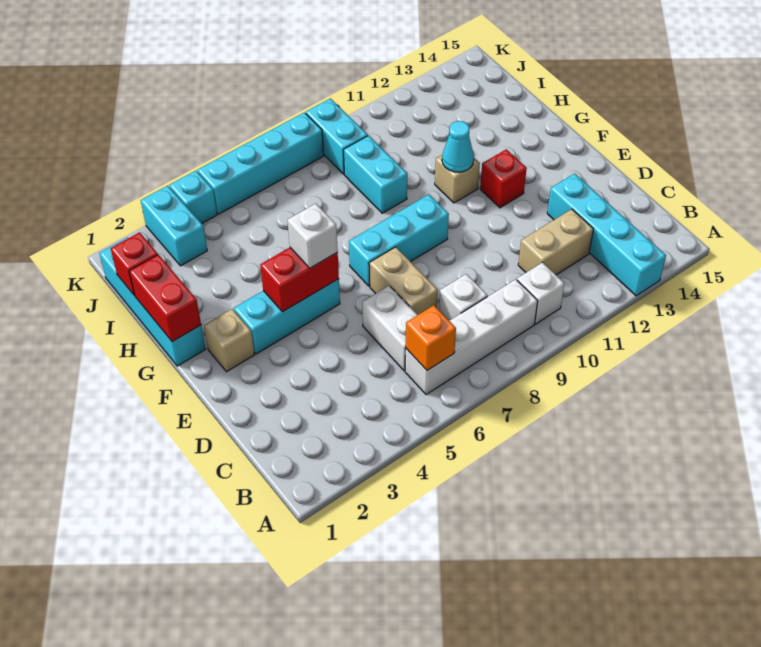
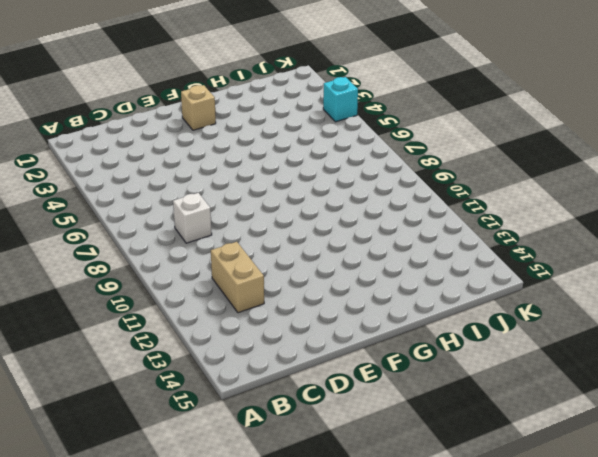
none -> cyan brick A13:D13 level 1
none -> white brick B6:B9 level 1
none -> white brick B10 level 1

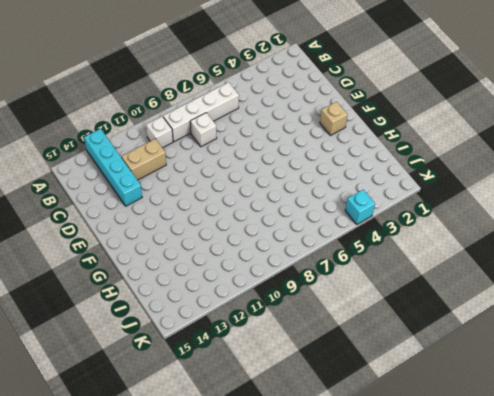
none -> white brick C6:D6 level 1
none -> tan brick D7:E7 level 1
none -> cyan brick F3:F5 level 1

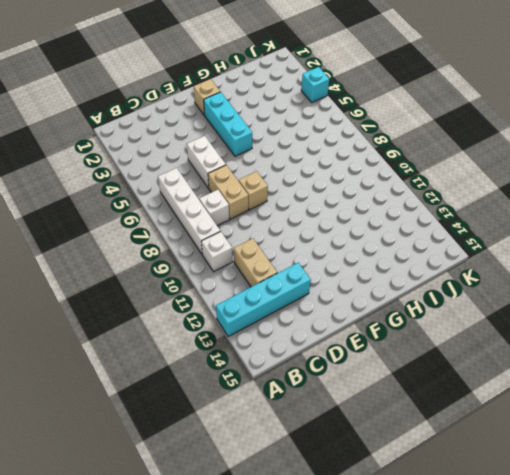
white brick D5:D6 level 1 -> white brick C6:D6 level 1
tan brick D7:D8 level 1 -> tan brick D7:E7 level 1
tan brick E8 level 1 -> tan brick G11 level 1
none -> cyan brick F7:F9 level 1
none -> red brick F12 level 1
none -> cyan brick G1:J1 level 1

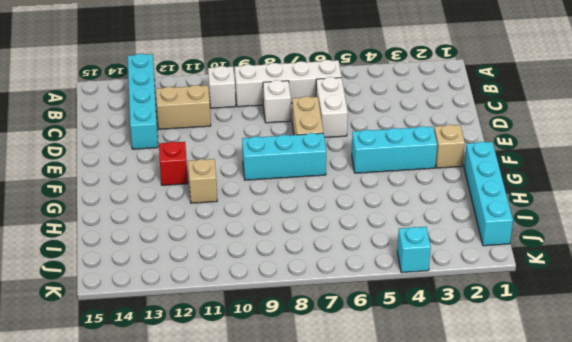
none -> cyan brick H9:I9 level 1
none -> cyan brick J3:K3 level 1
none -> cyan brick J9:K9 level 1

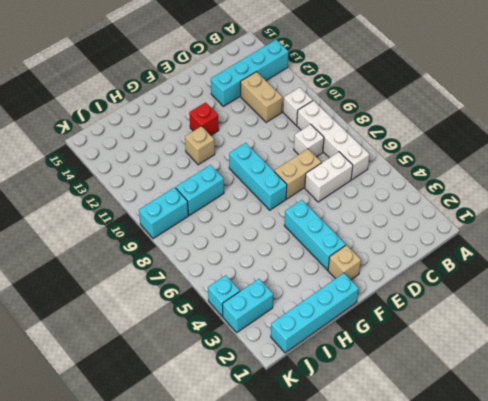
none -> cyan brick K5:K8 level 1
none -> orange brick B6 level 2
none -> red brick F4:F5 level 2

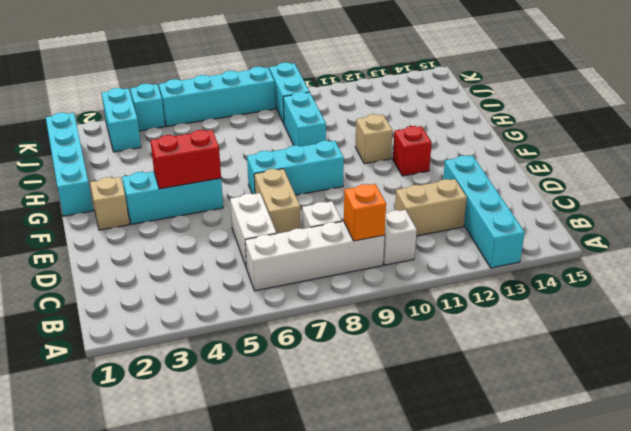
orange brick B9 level 2 -> orange brick B6 level 2
none -> red brick G1:H1 level 2
none -> cyan cone G11 level 2
none -> red brick I1 level 2

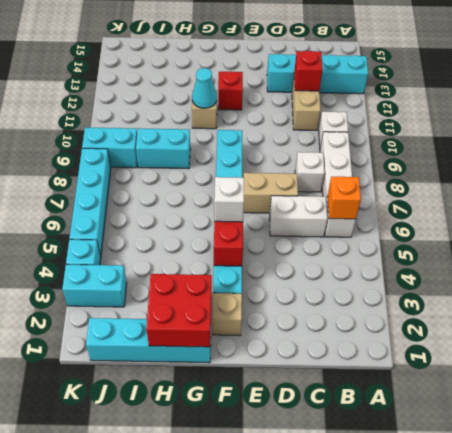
red brick C12 level 2 -> red brick I1 level 2
red brick G1:H2 level 2 -> red brick G1:H1 level 2

